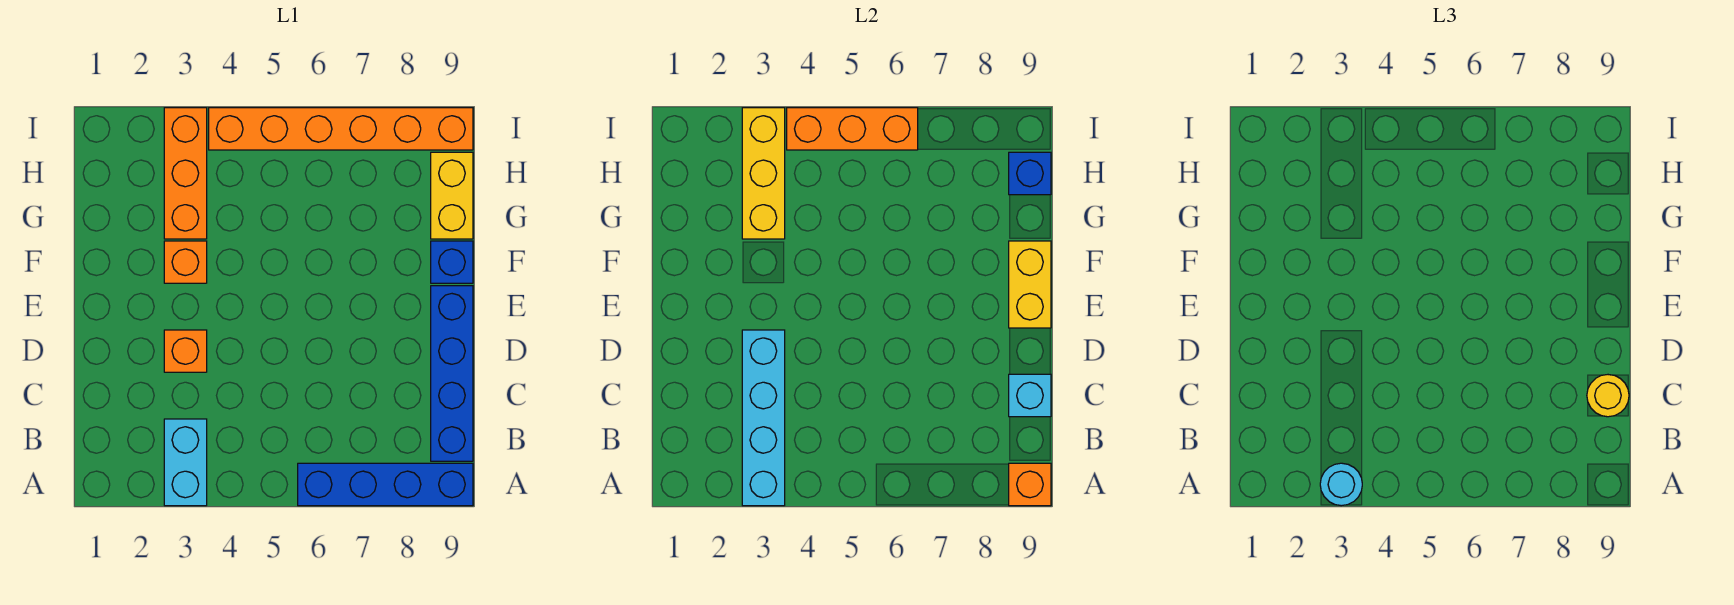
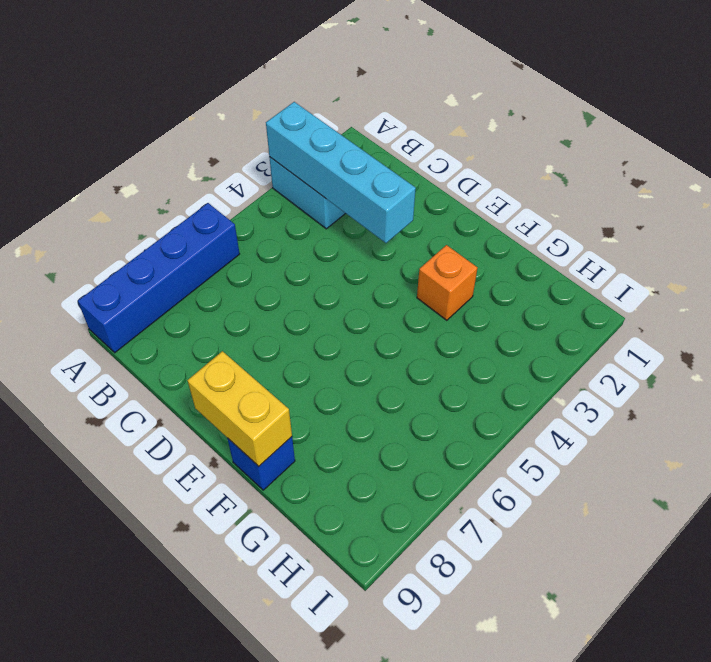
none -> blue brick B9:E9 level 1
none -> orange brick D3 level 1
none -> orange brick G3:I3 level 1

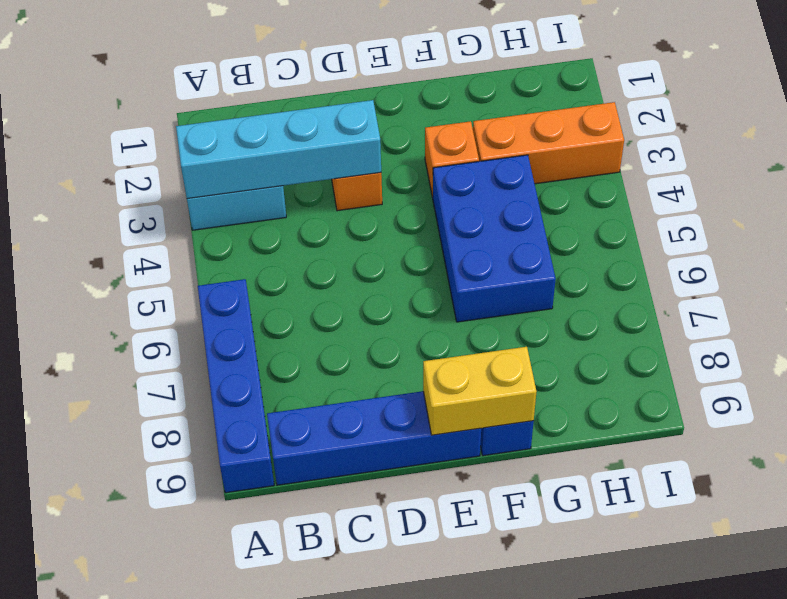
blue brick F4:G6 level 1 -> none
none -> yellow brick G9:H9 level 1
none -> orange brick I4:I9 level 1
none -> orange brick A9 level 2

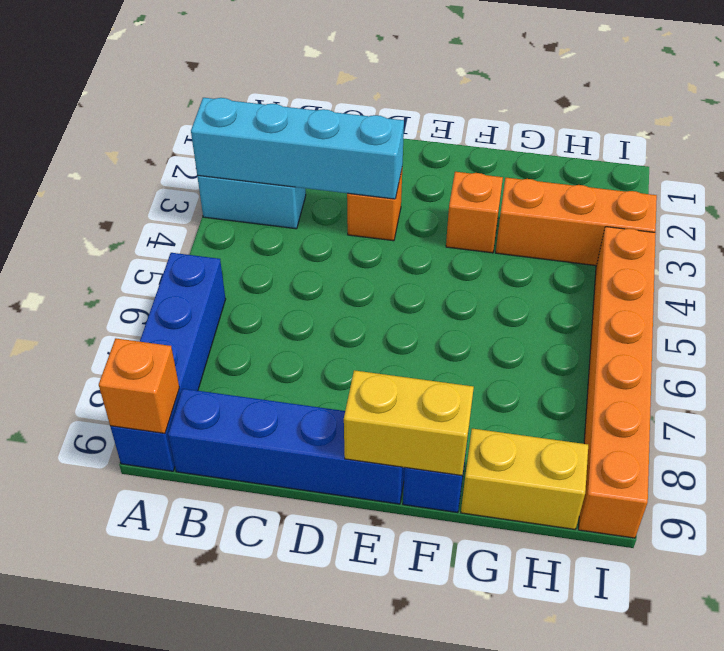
none -> cyan brick C9 level 2
none -> yellow brick G3:I3 level 2
none -> blue brick H9 level 2

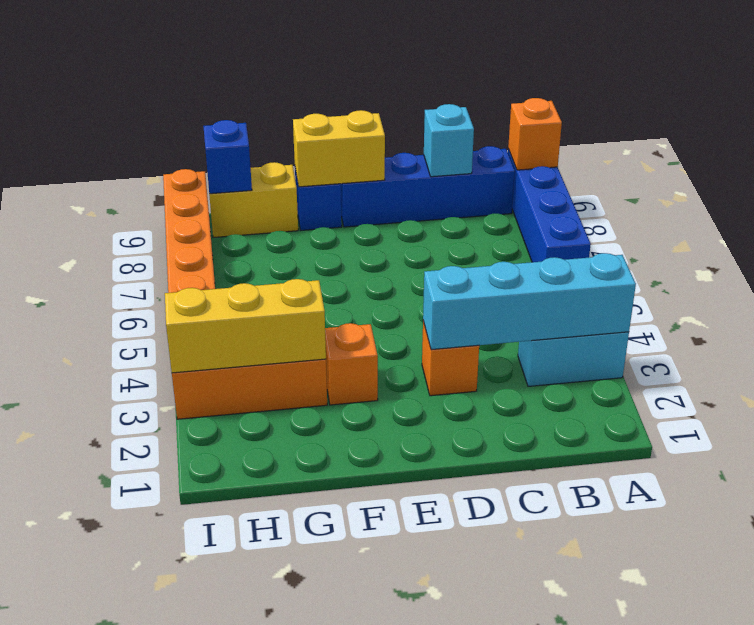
none -> orange brick I4:I6 level 2
none -> cyan round brick A3 level 3
none -> yellow round brick C9 level 3

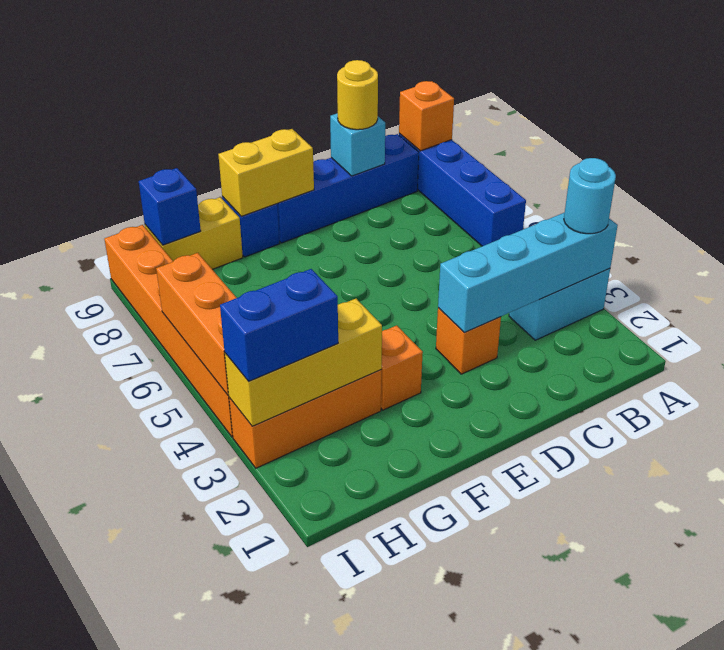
blue brick H3:I3 level 3 -> none

